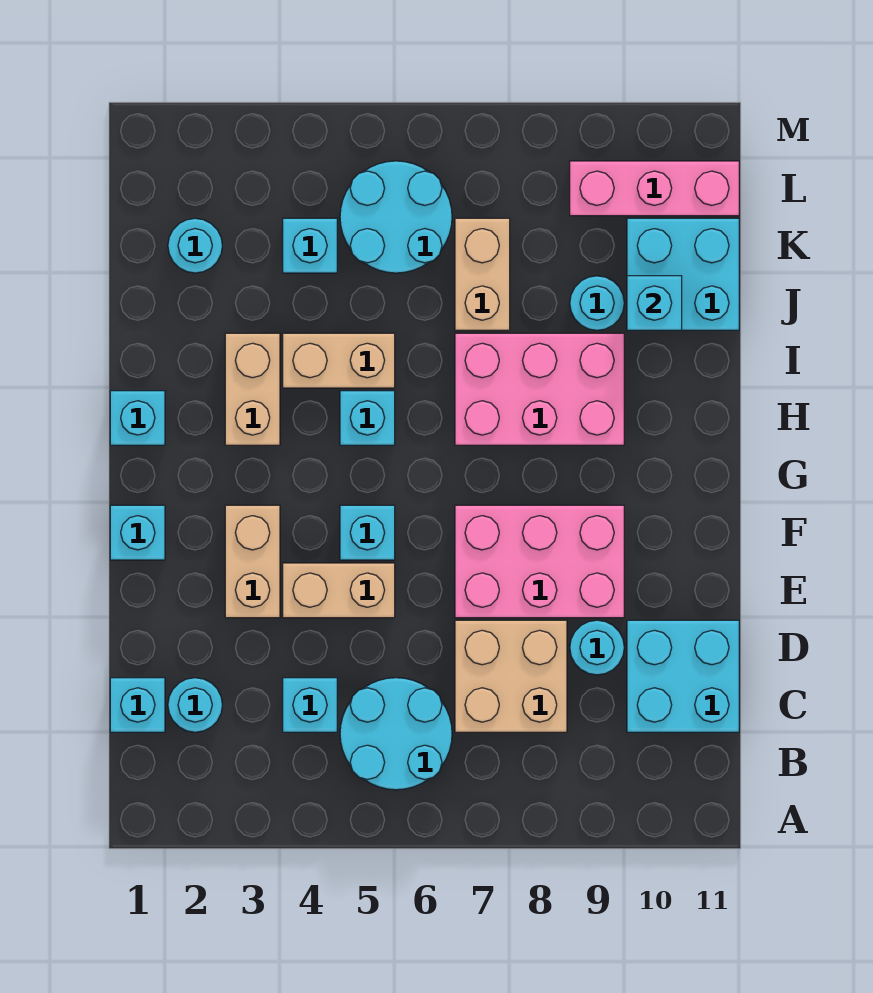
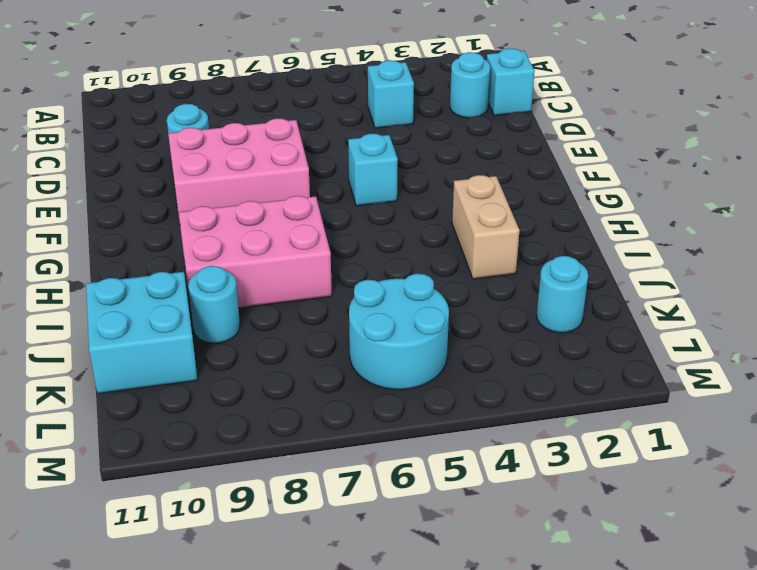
none -> cyan round brick B5:C6 level 1
none -> tan brick C7:D8 level 1
none -> cyan brick C10:D11 level 1

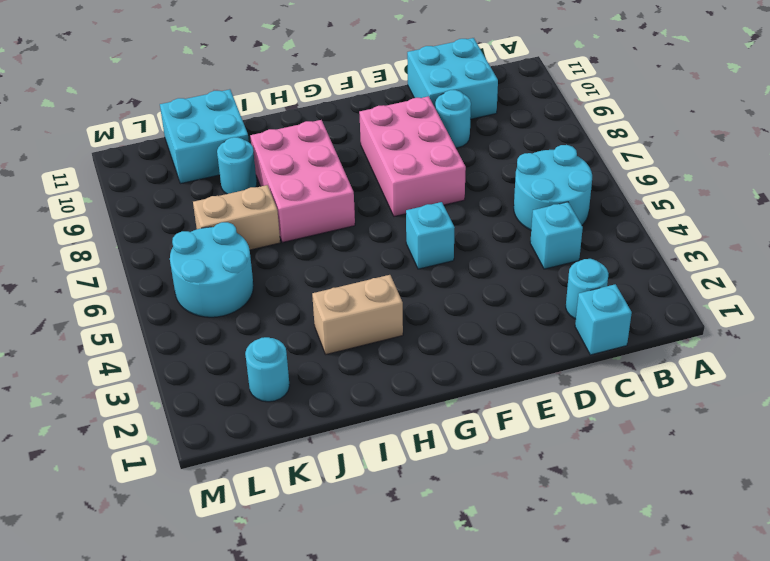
none -> tan brick C7:D8 level 1
none -> tan brick E3:F3 level 1
none -> tan brick E4:E5 level 1

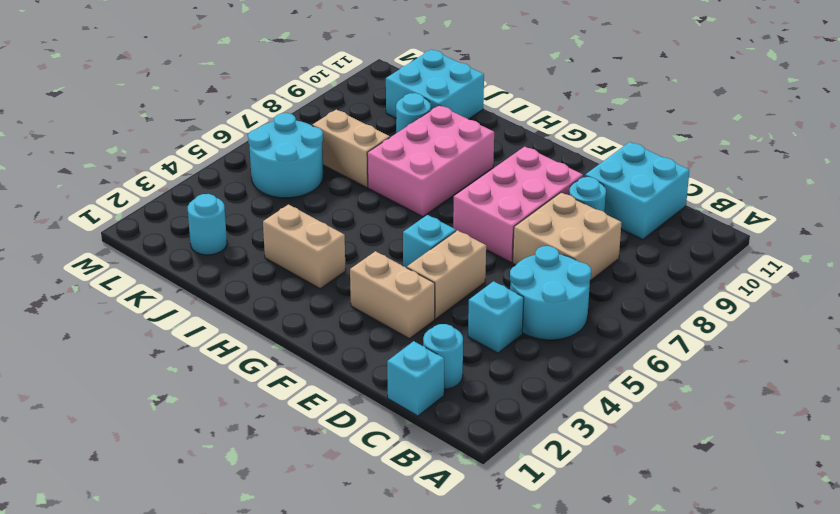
none -> cyan brick F1 level 1
none -> cyan brick H1 level 1
none -> cyan brick H5 level 1

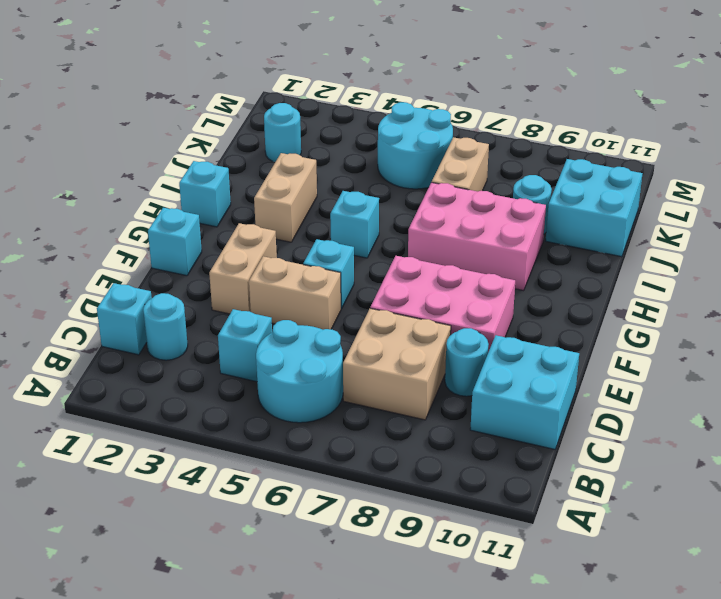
none -> tan brick I4:I5 level 1
none -> cyan brick K4 level 1
none -> pink brick L9:L11 level 1

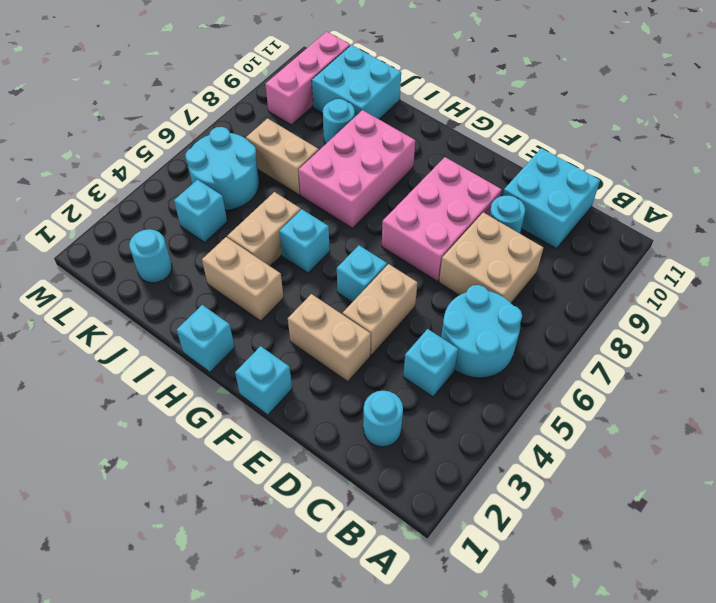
none -> cyan brick C1 level 1
none -> cyan brick J10 level 2

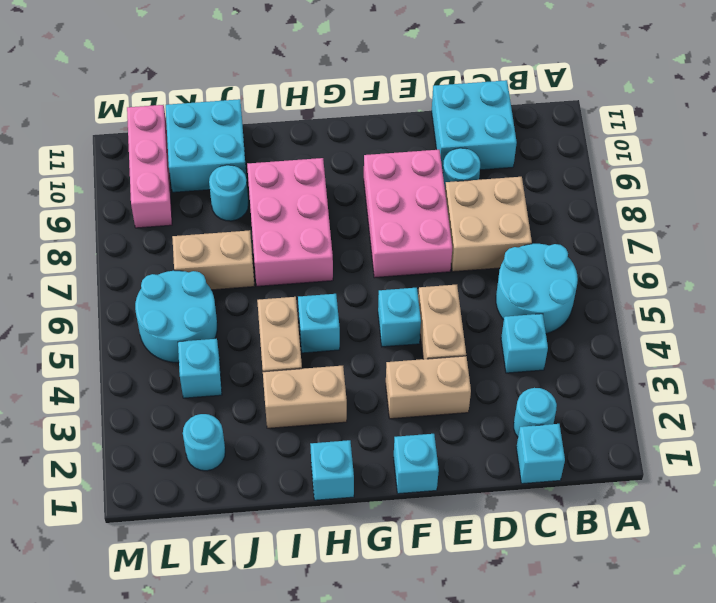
none -> cyan brick J10 level 2

